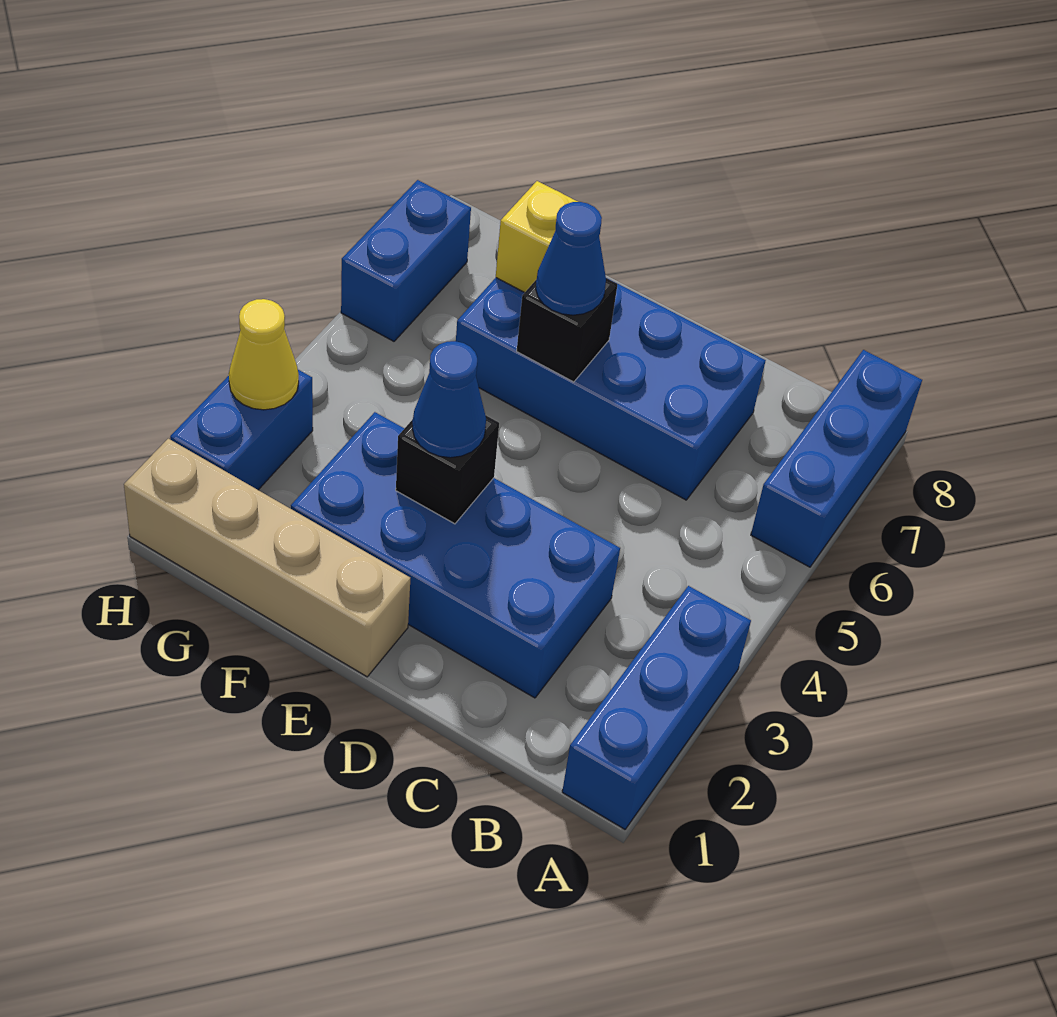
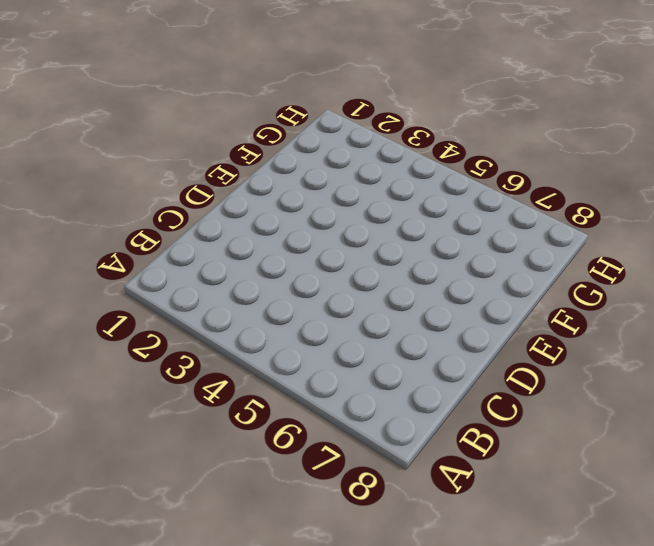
none -> blue brick A1:A3 level 1
none -> blue brick A6:A8 level 1
none -> blue brick C2:F3 level 1

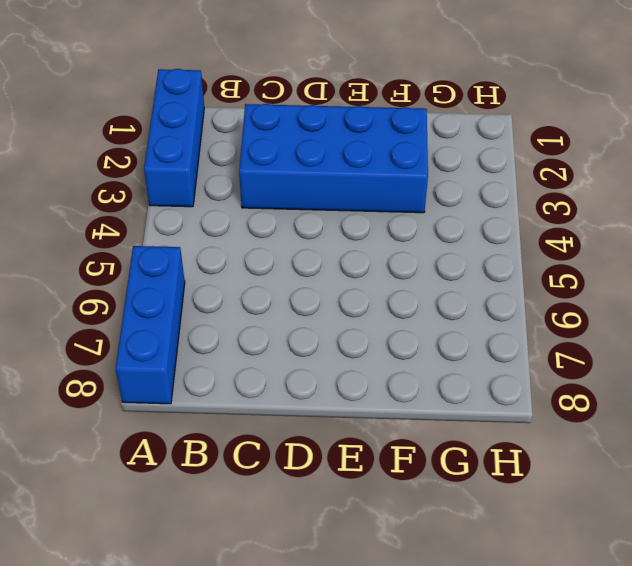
none -> blue brick C6:F7 level 1
none -> tan brick E1:H1 level 1
none -> blue brick H2:H3 level 1

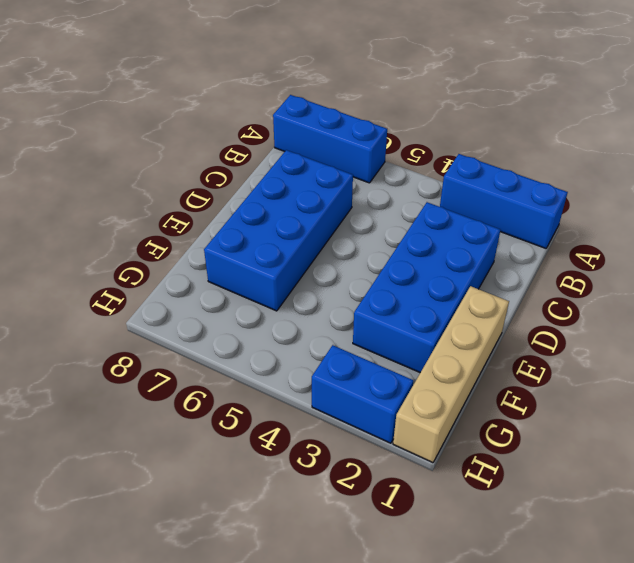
none -> blue brick H6:H7 level 1
none -> black brick E3 level 2
none -> black brick E6 level 2

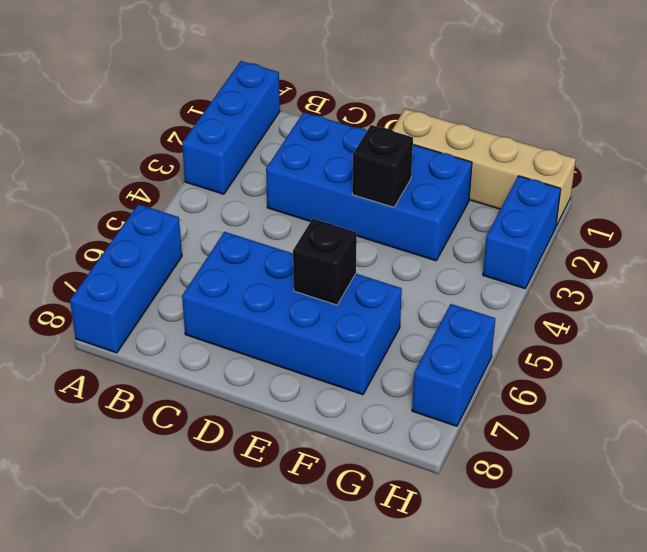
none -> yellow brick F7 level 2
none -> yellow cone H3 level 2
none -> blue cone E3 level 3

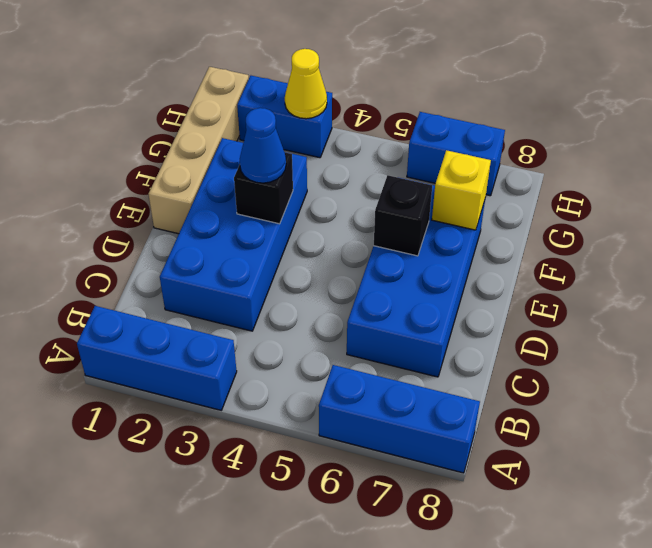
none -> blue cone E6 level 3

